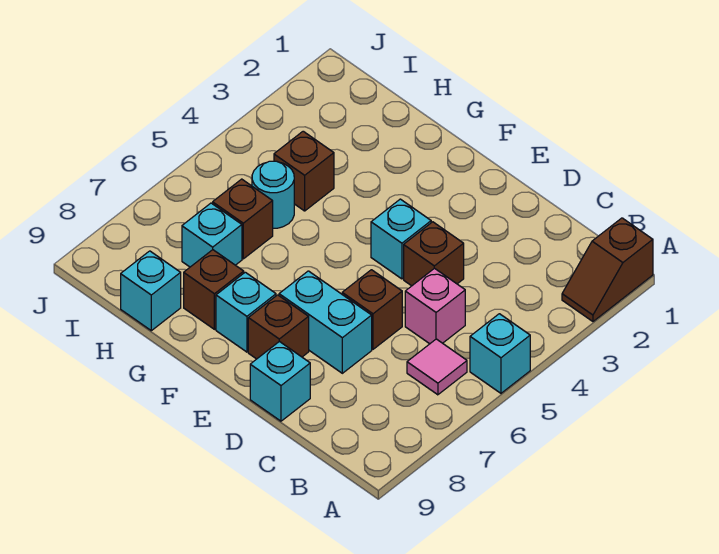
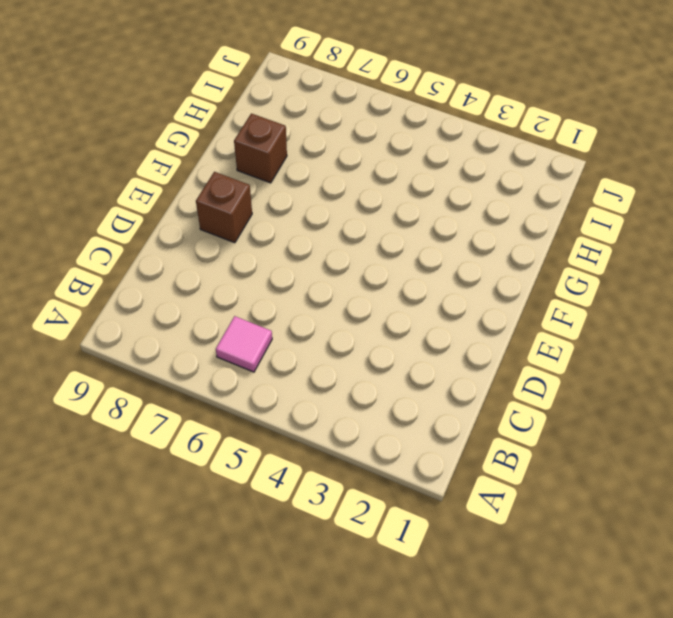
none -> brown slope A1:A2 level 1 top 1
none -> cyan brick A5 level 1
none -> pink brick C5 level 1

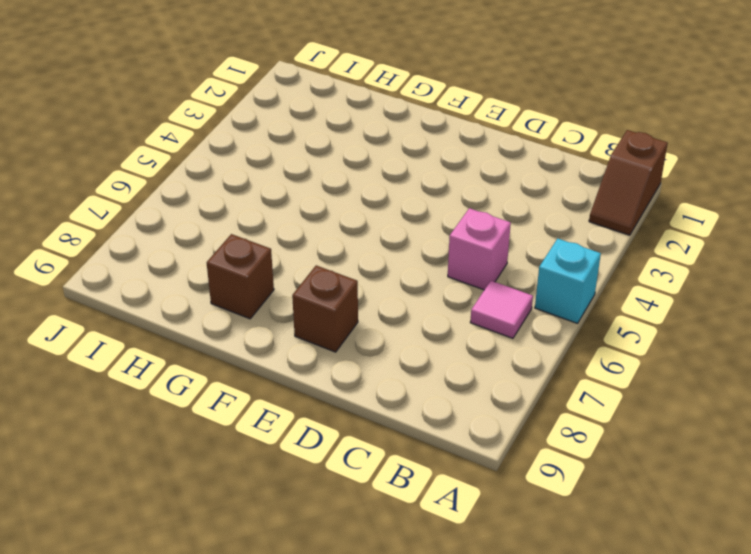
none -> brown brick D4 level 1
none -> brown brick D6 level 1
none -> cyan brick D7:E7 level 1

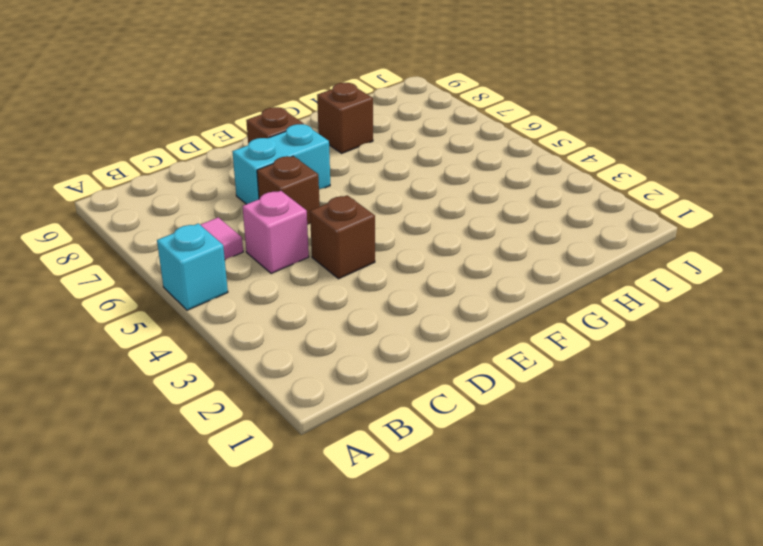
none -> brown slope A1:A2 level 1 top 1
none -> cyan brick D9 level 1
none -> cyan brick E4 level 1

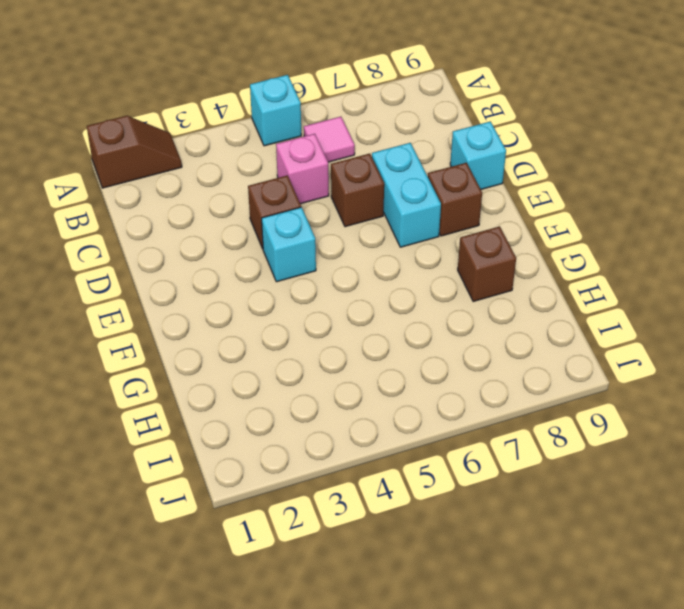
none -> cyan brick F8 level 1
none -> brown brick H4 level 1
none -> cyan round brick H5 level 1

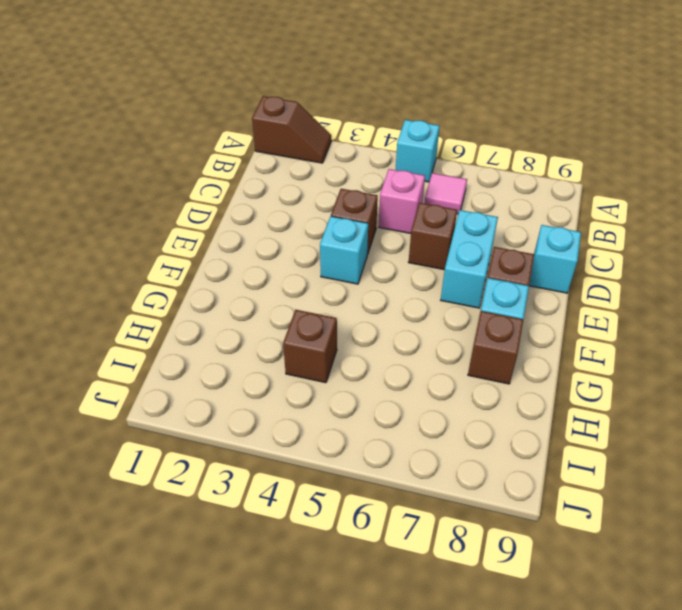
none -> cyan round brick H5 level 1
none -> brown brick H6 level 1
none -> cyan brick H7 level 1

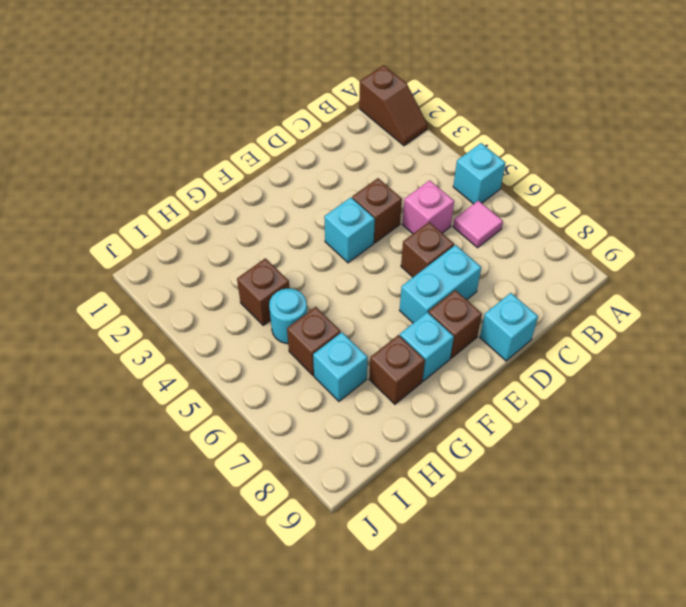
none -> cyan brick H9 level 1

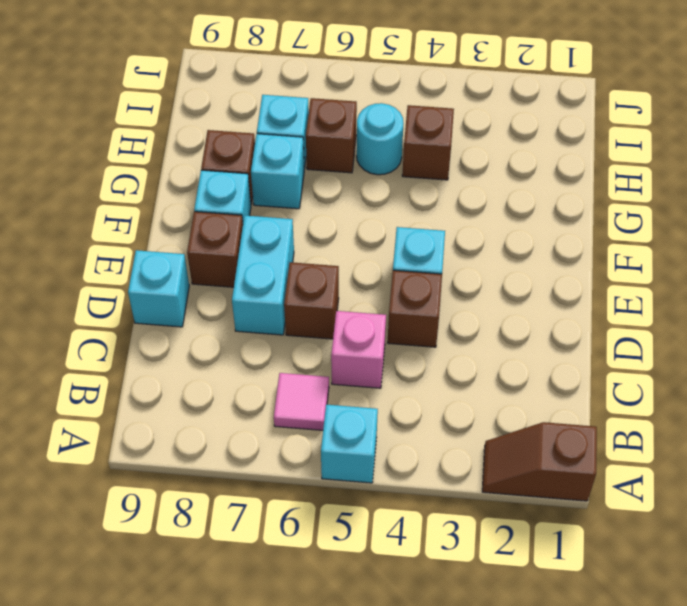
cyan brick G7 level 1 -> cyan brick H9 level 1

